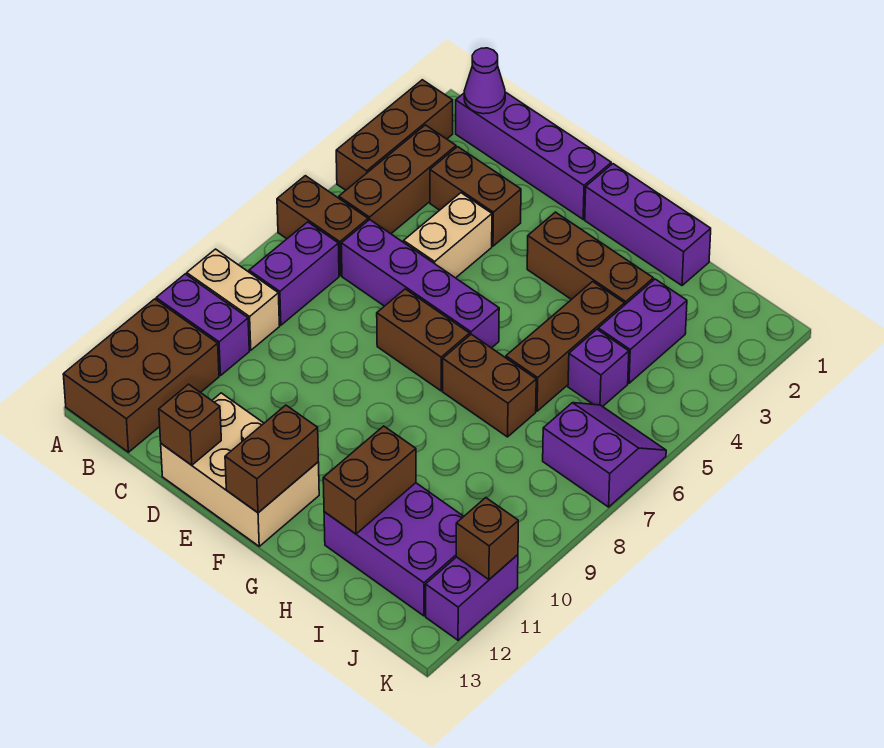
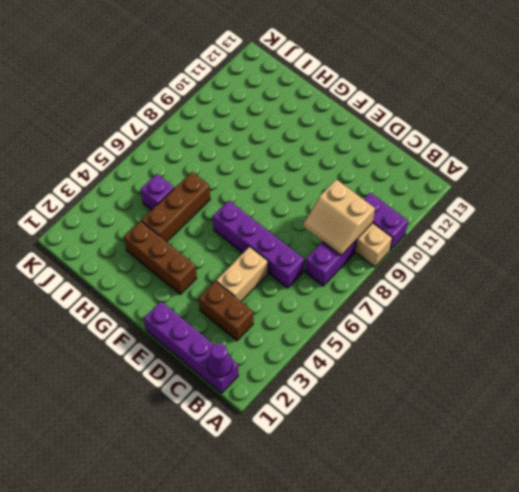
tan slope B8:C9 level 2 top 9 -> none
none -> brown brick A2:A4 level 1
none -> brown brick A6:B6 level 1
none -> brown brick A11:B13 level 1

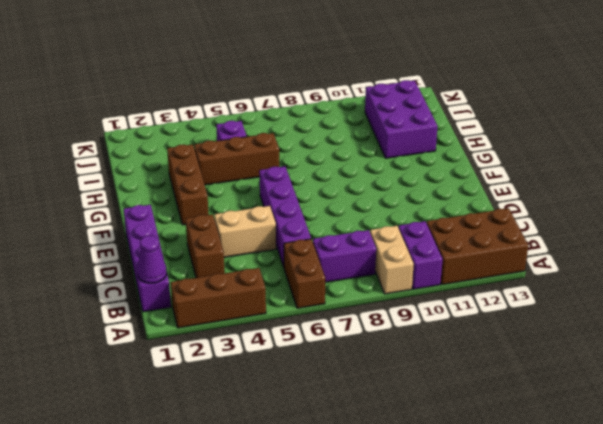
none -> brown brick B3:B5 level 1
none -> tan brick D12:F13 level 1
none -> brown brick E7:F7 level 1

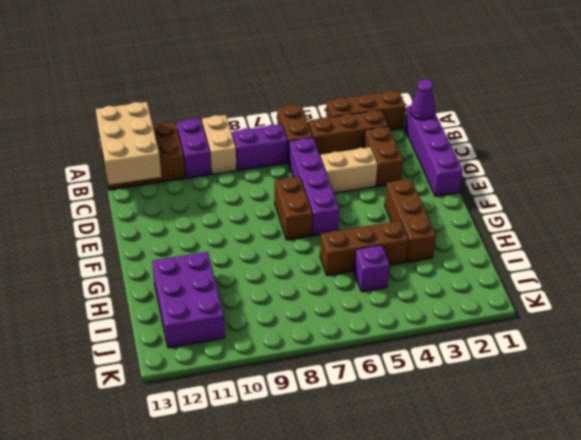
tan brick A12:C13 level 2 -> tan brick D12:F13 level 1
none -> purple brick F1:H1 level 1
none -> brown brick G7:H7 level 1
none -> purple brick I3:I4 level 1

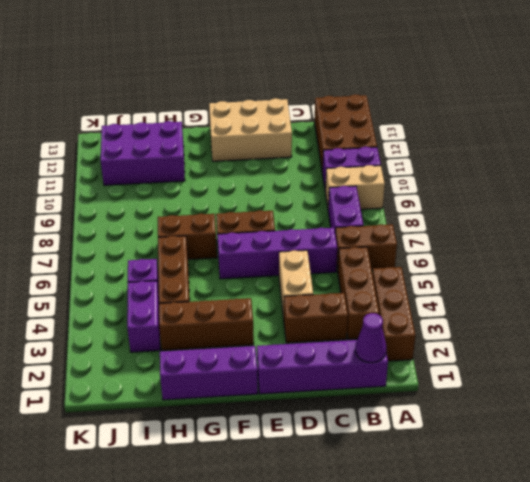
none -> purple slope J6:K7 level 1 top 7
none -> purple brick K11:K12 level 1
none -> brown brick D13 level 2

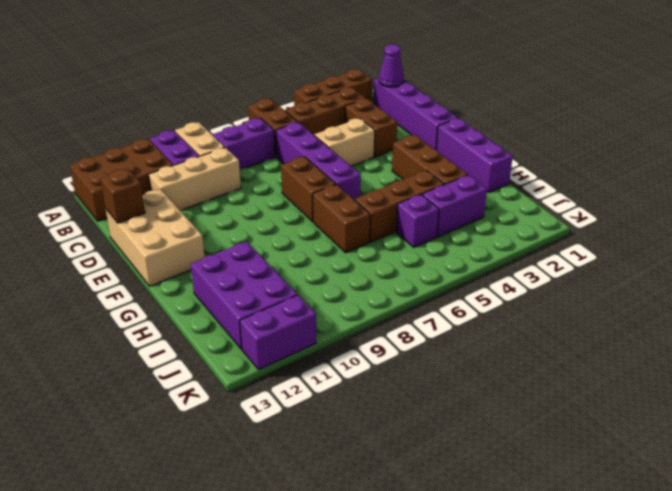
tan brick C9:C11 level 1 -> none
none -> purple slope J6:K7 level 1 top 7
none -> brown brick F12:F13 level 2
none -> brown brick H11:H12 level 2

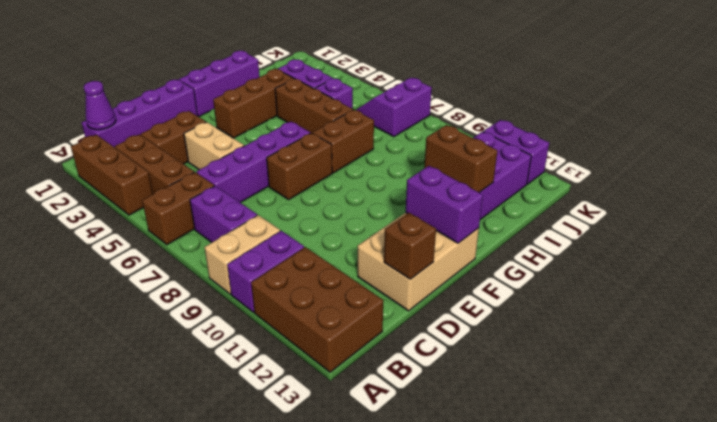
purple brick F12:F13 level 2 -> brown brick F12:F13 level 2
none -> brown brick K11 level 2

